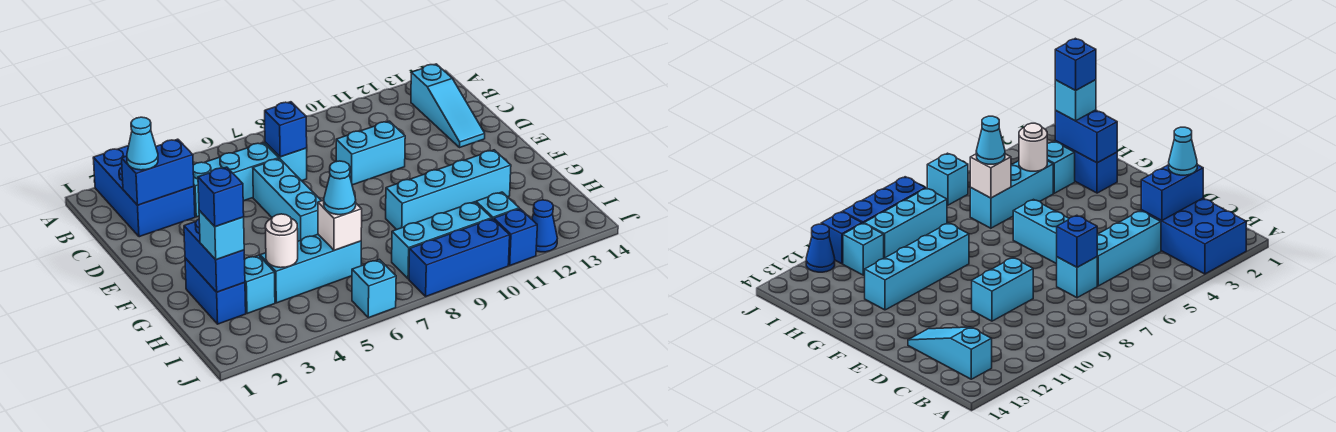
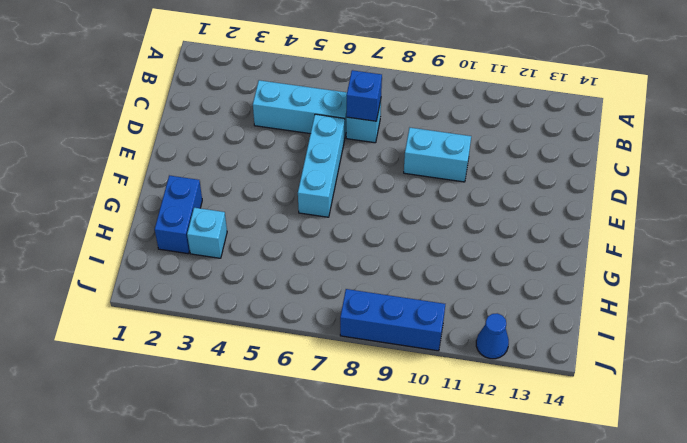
none -> blue brick A2:C3 level 1
none -> cyan slope B13:D13 level 1 top B
none -> cyan brick G9:G12 level 1

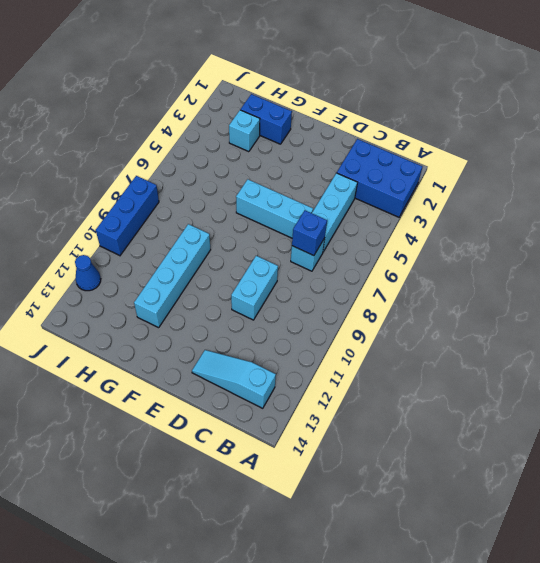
none -> cyan brick H4:H6 level 1
none -> cyan brick I8:I10 level 1
none -> cyan brick I11 level 1

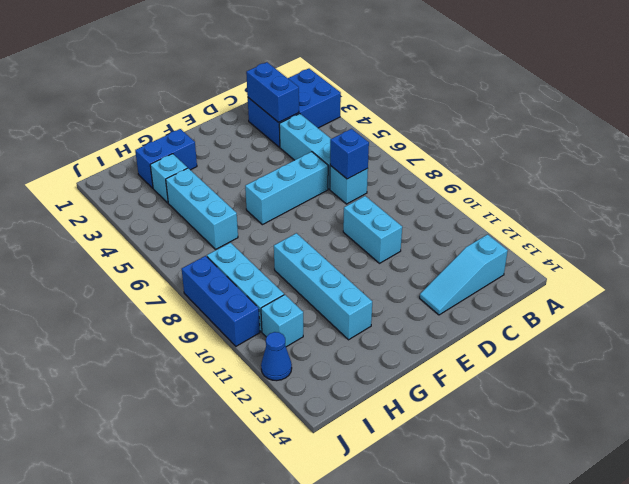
none -> cyan brick J6 level 1
none -> blue brick J11 level 1
none -> blue brick G2:H2 level 2

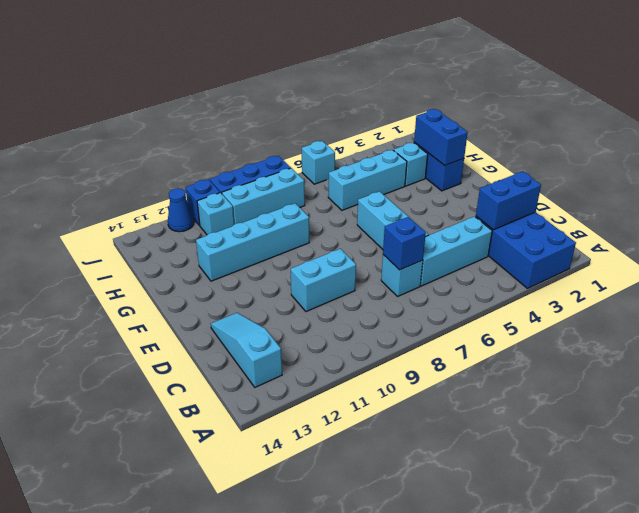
none -> white round brick H4 level 2
none -> white brick H6 level 2
none -> cyan cone C2 level 3

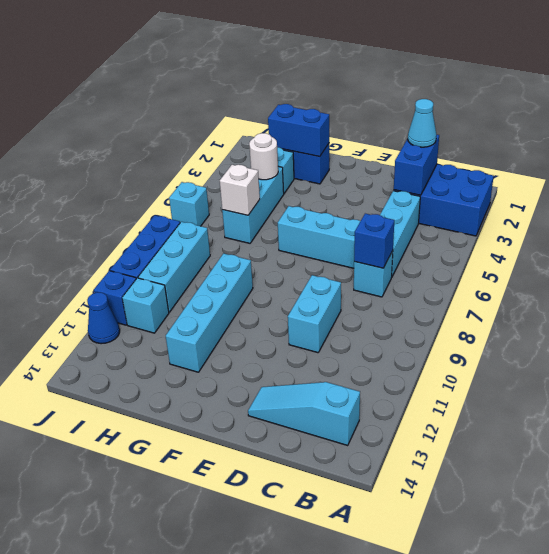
none -> cyan brick H2 level 3
none -> cyan cone H6 level 3
none -> blue brick H2 level 4

